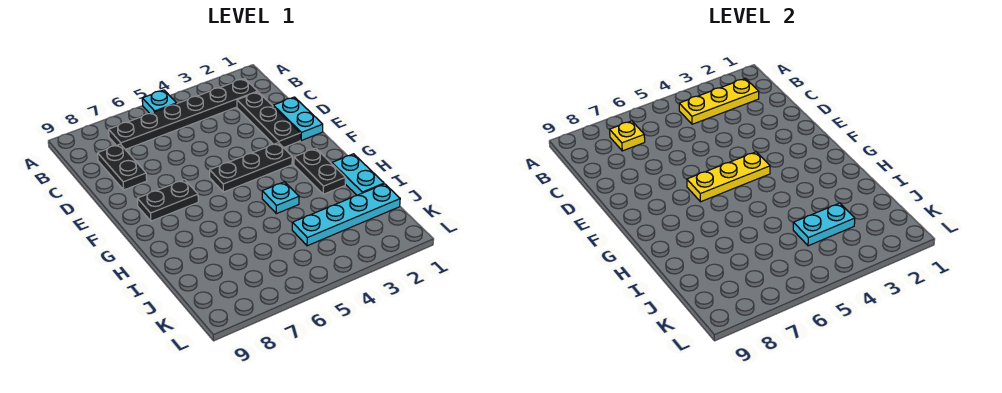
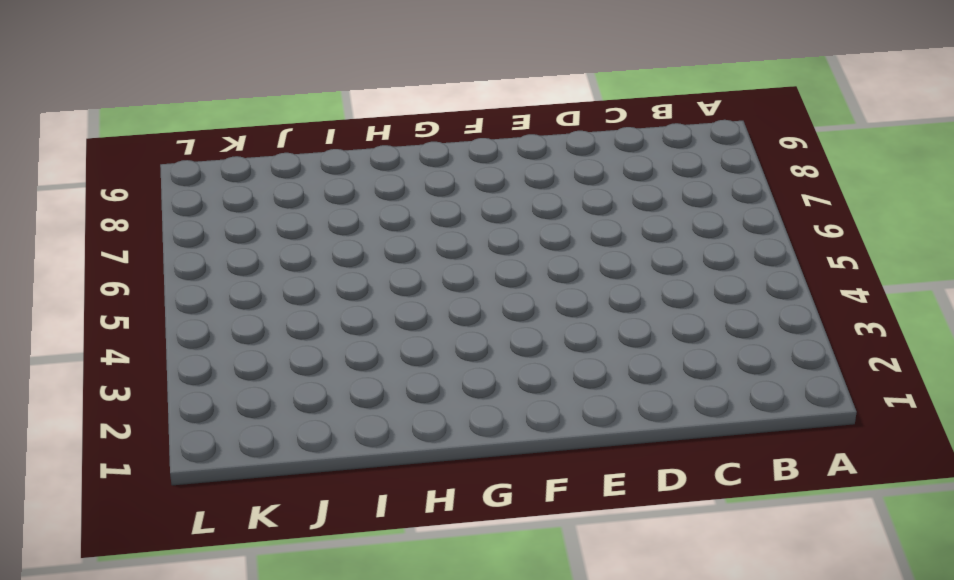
none -> cyan plate A5 level 1
none -> black plate B2:B7 level 1
none -> black plate C2:E2 level 1

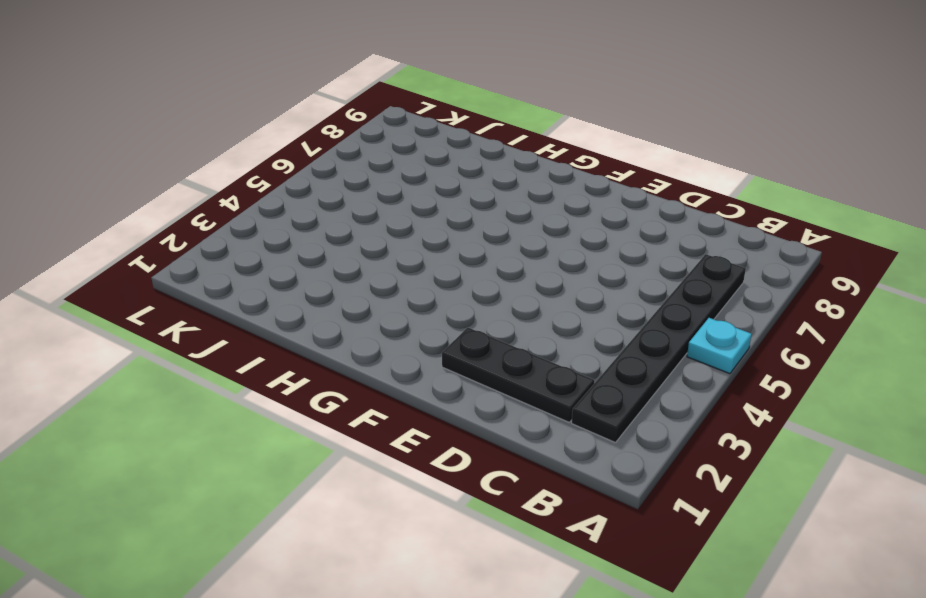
none -> black plate C8:D8 level 1
none -> cyan plate D1:E1 level 1
none -> black plate F3:F5 level 1

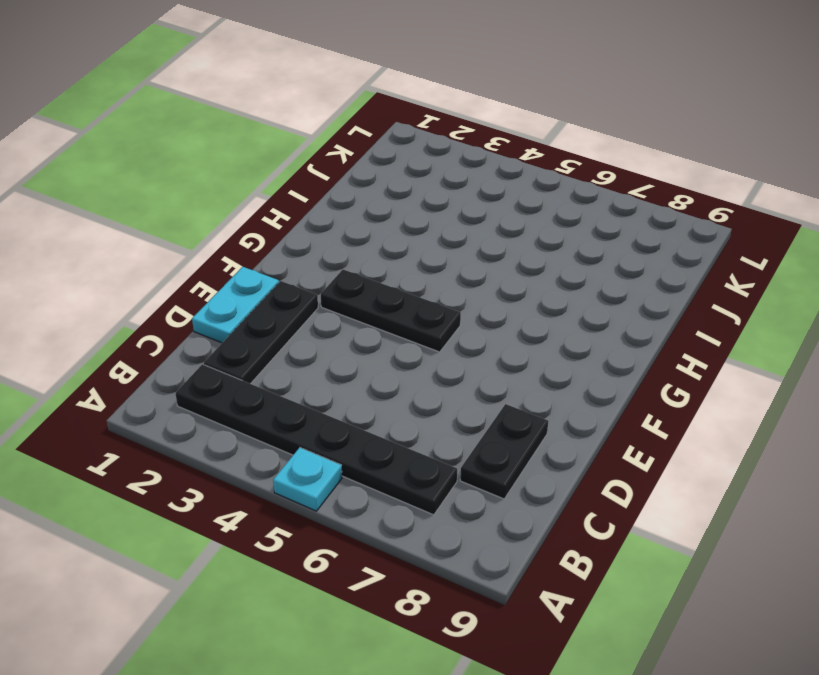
none -> black plate F7:F8 level 1
none -> black plate G2:H2 level 1
none -> cyan plate H1:I1 level 1

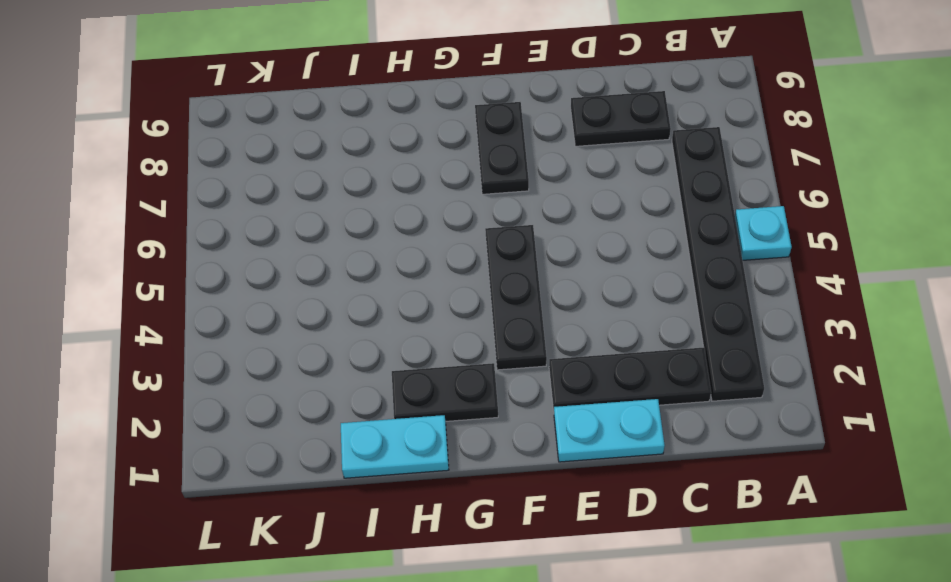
none -> cyan plate H4 level 1
none -> cyan plate J1:J4 level 1
none -> yellow plate B2:B4 level 2

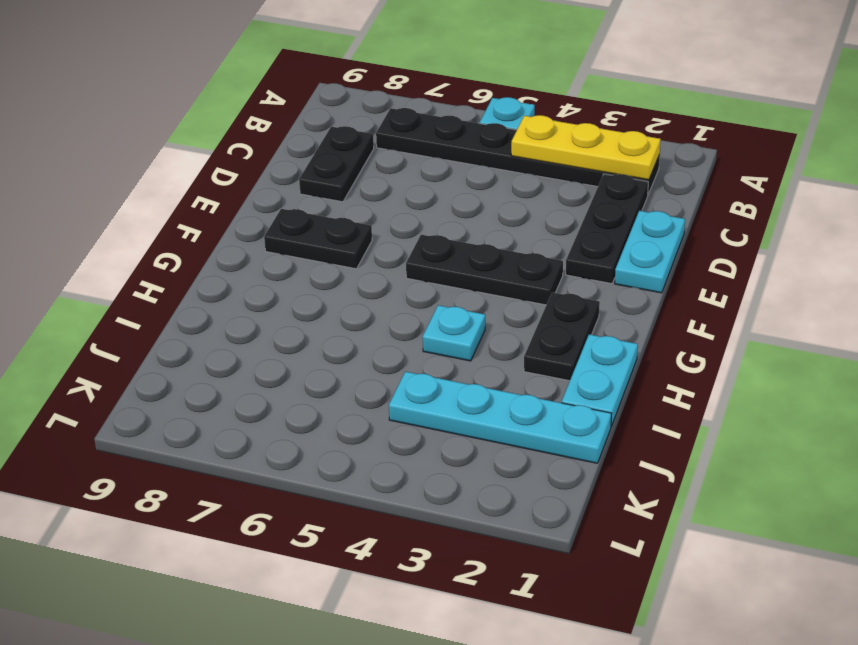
none -> yellow plate B7 level 2
none -> yellow plate F4:F6 level 2
none -> cyan plate J3:J4 level 2

